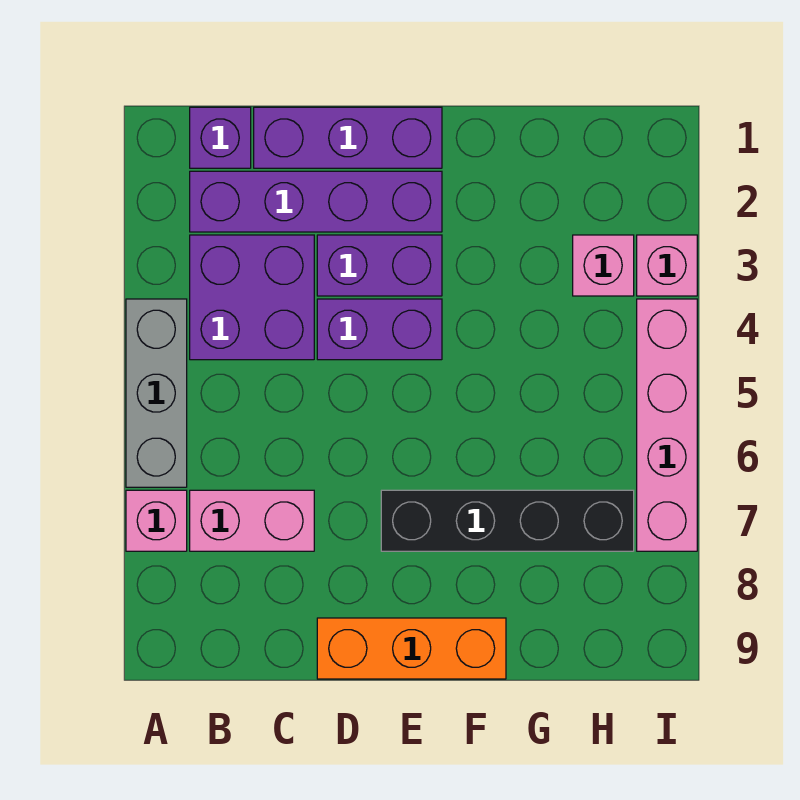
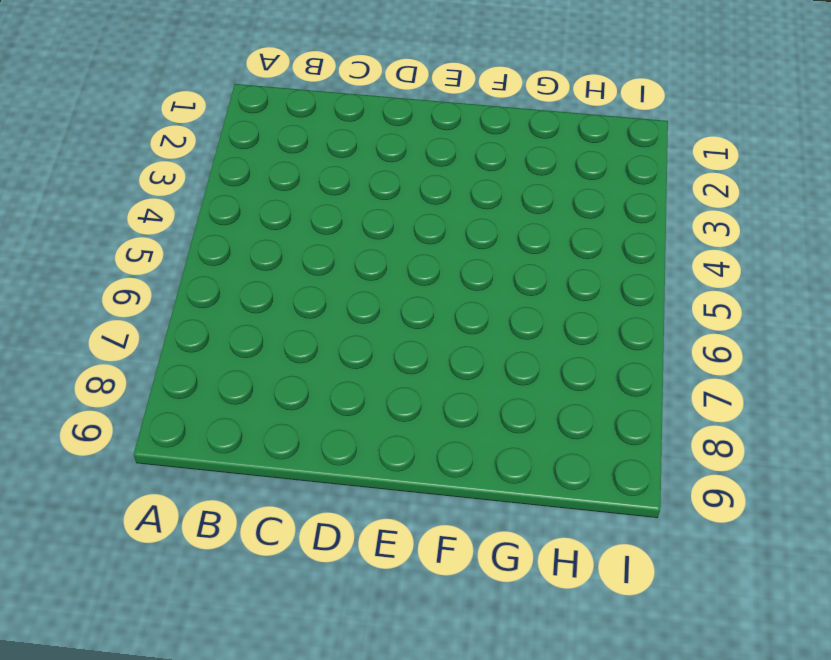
none -> grey brick A4:A6 level 1
none -> pink brick A7 level 1
none -> purple brick B1 level 1

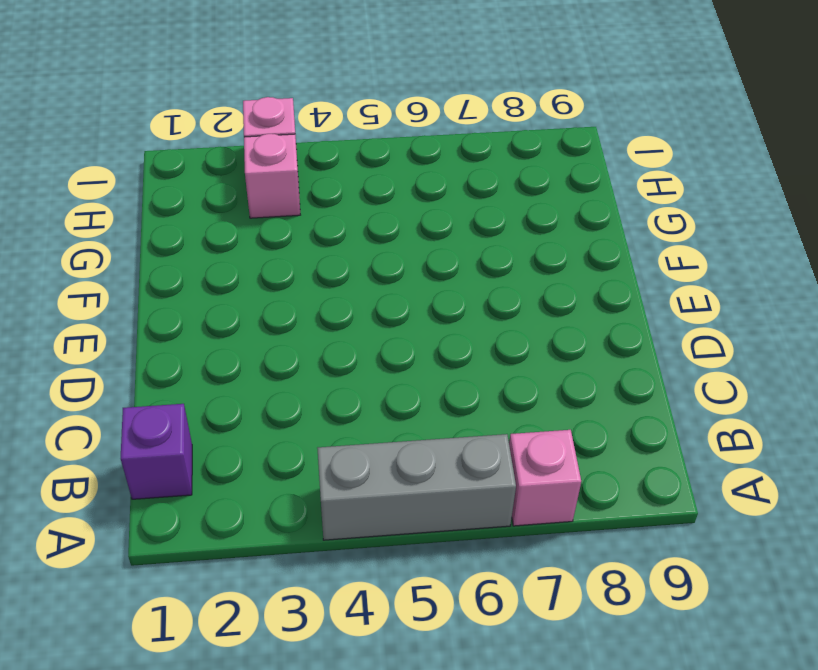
none -> purple brick B2:E2 level 1
none -> purple brick B3:C4 level 1
none -> pink brick B7:C7 level 1

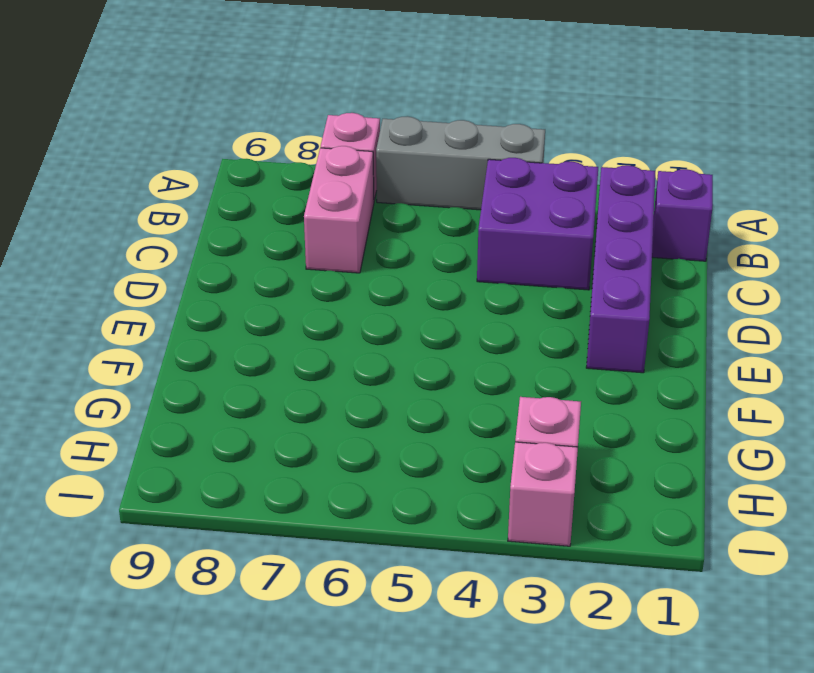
none -> purple brick C1:E1 level 1
none -> purple brick D3:E3 level 1
none -> purple brick D4:E4 level 1

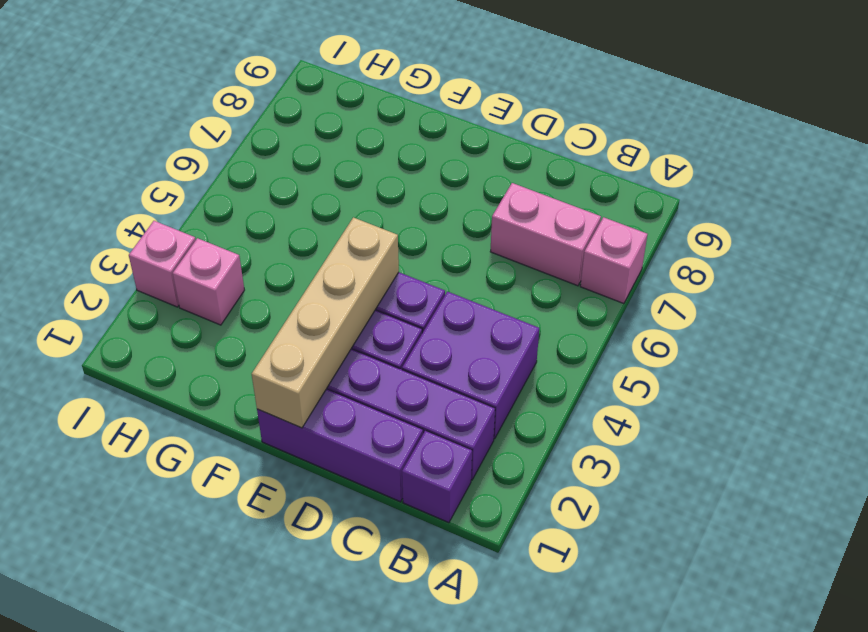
tan brick E1:E4 level 2 -> none
none -> grey brick A4:A6 level 1
none -> orange brick D9:F9 level 1
none -> black brick E7:H7 level 1

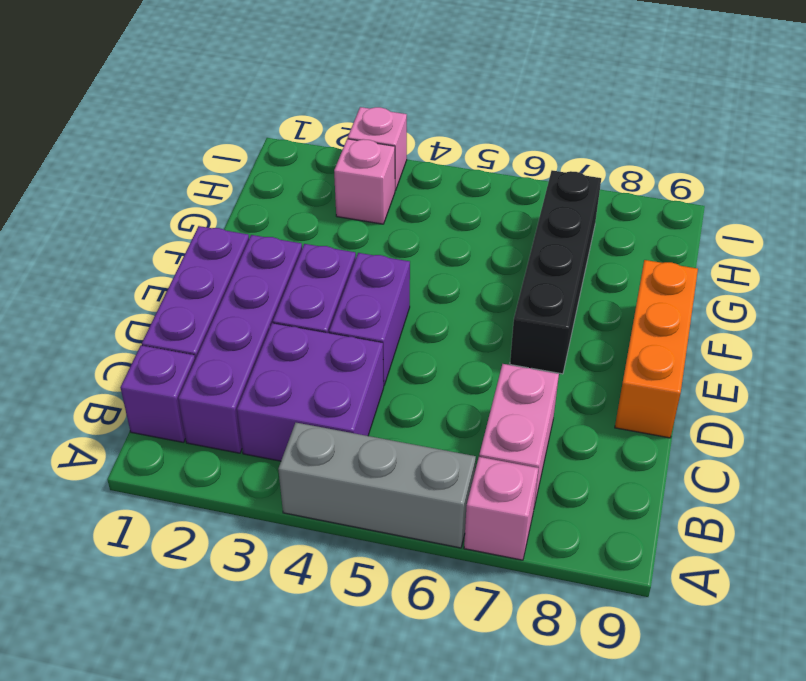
none -> pink brick I4:I7 level 1

